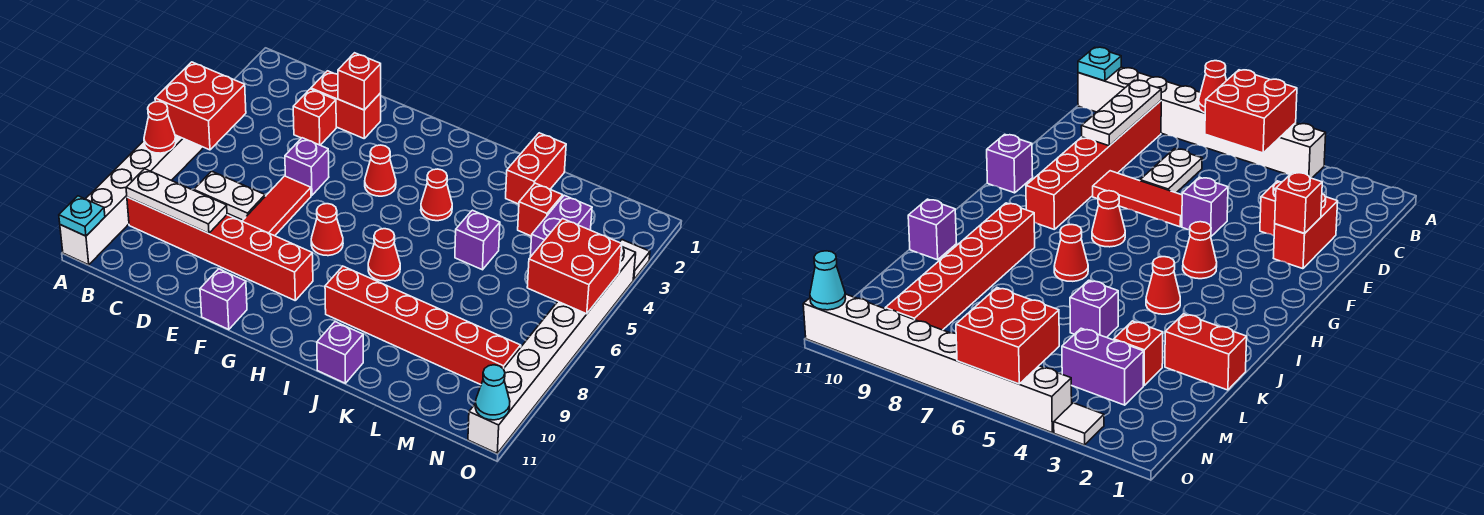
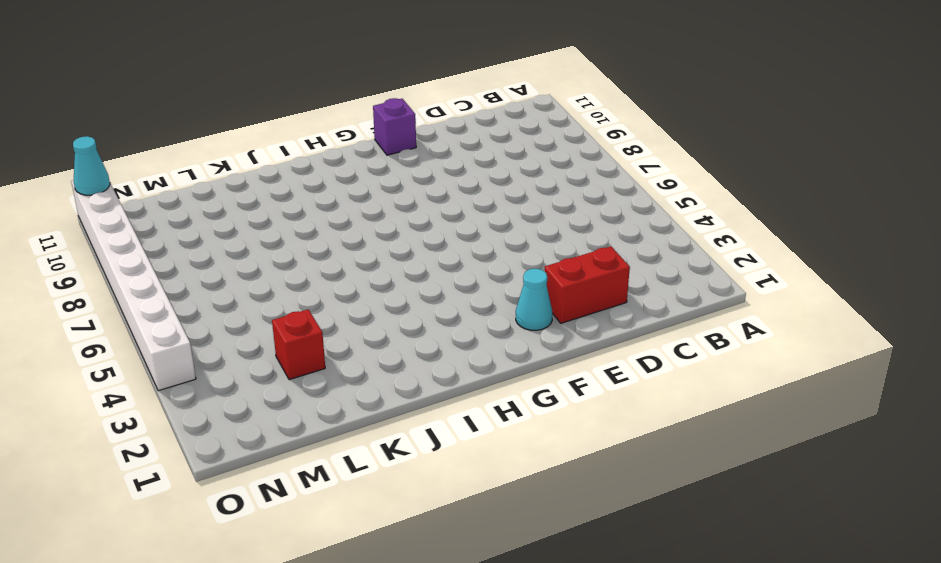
cyan cone F2 level 1 -> none
none -> white brick A4:A11 level 1
none -> red brick B9:G9 level 1
none -> white plate C7:D7 level 1

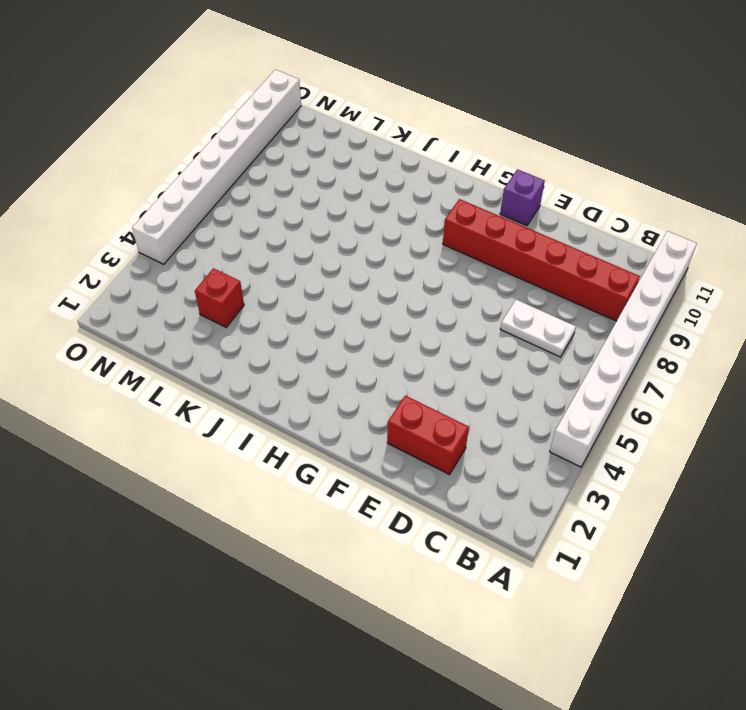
none -> red brick D3 level 1
none -> purple brick E5 level 1
none -> red tile E6:E8 level 1

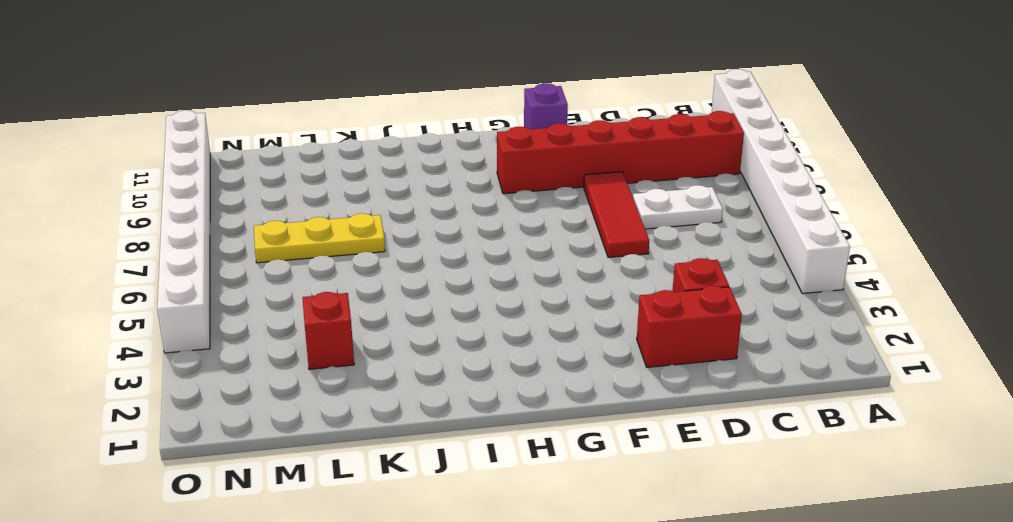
yellow plate K7:M7 level 1 -> none
none -> purple brick E5 level 1
none -> red cone G4 level 1
none -> red cone G7 level 1

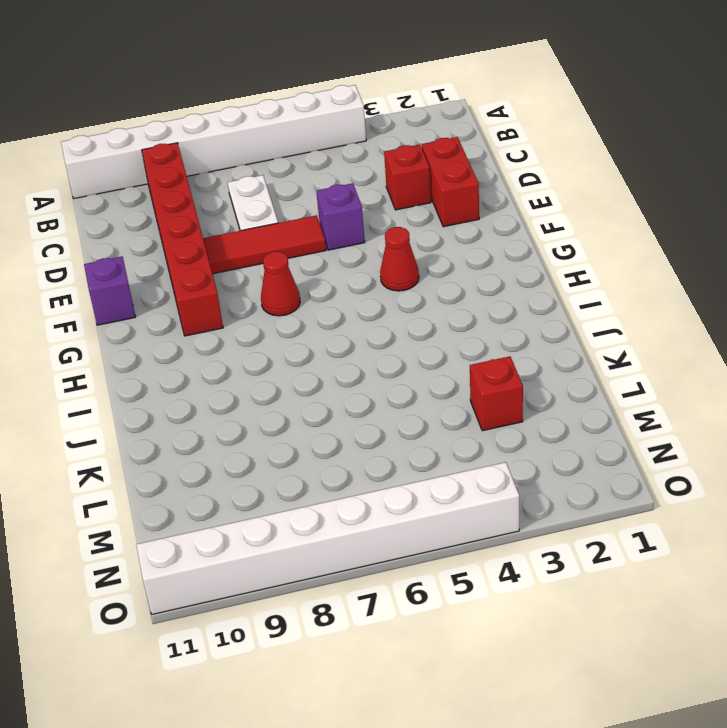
none -> red cone I4 level 1
none -> red cone I7 level 1
none -> red brick I9:N9 level 1

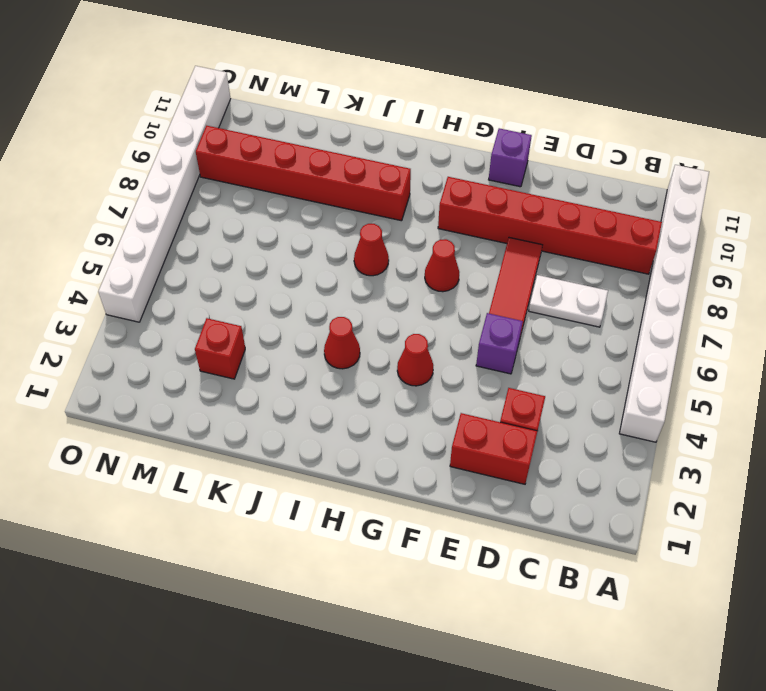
none -> purple brick J11 level 1
none -> red brick K1:K2 level 1
none -> purple brick K5 level 1

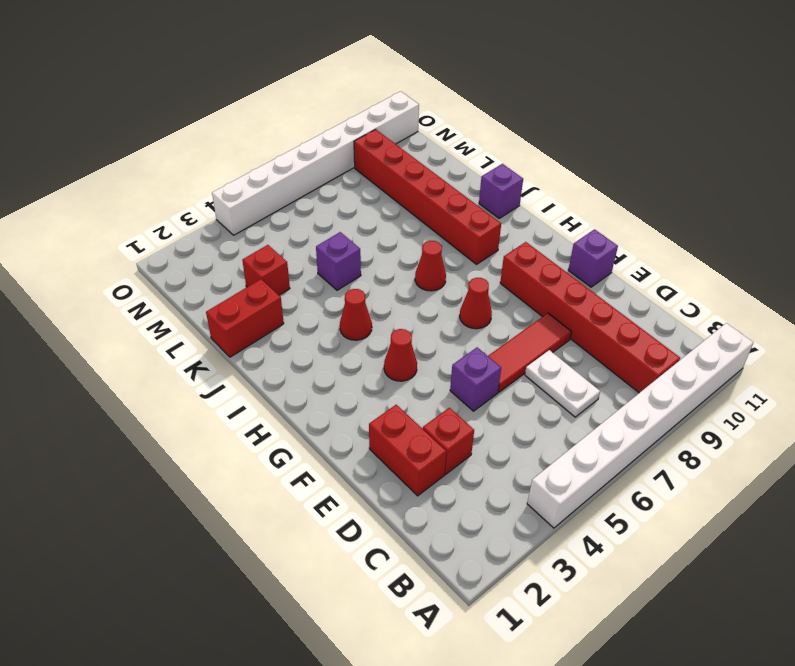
none -> purple brick M3:M4 level 1
none -> white tile O3 level 1
none -> red brick A5:B6 level 2

